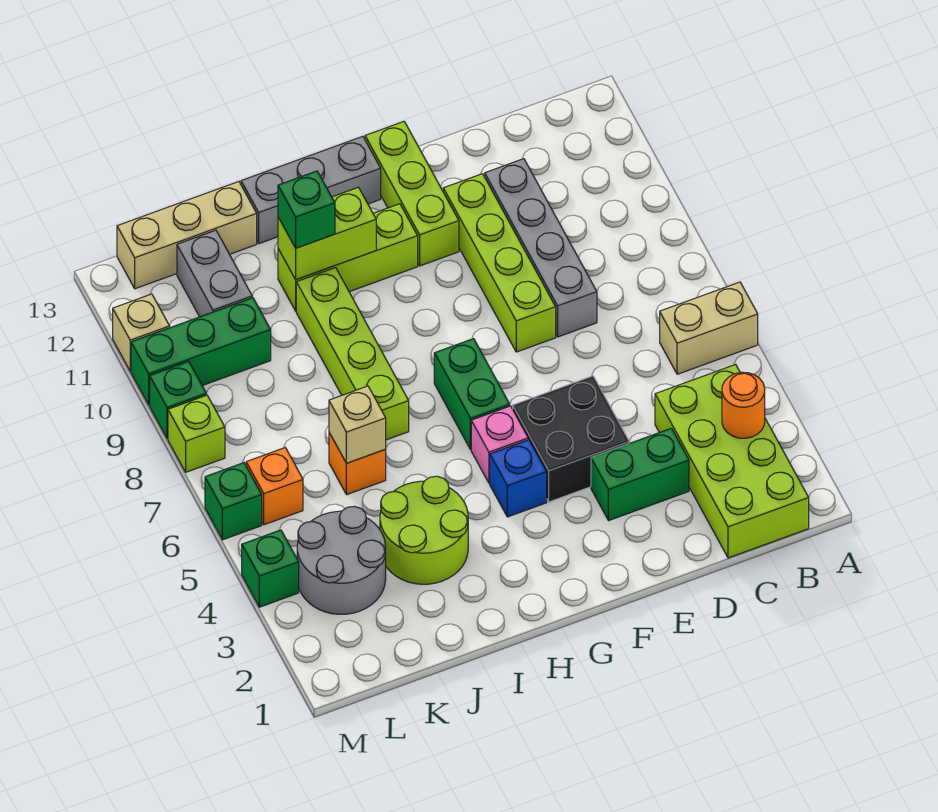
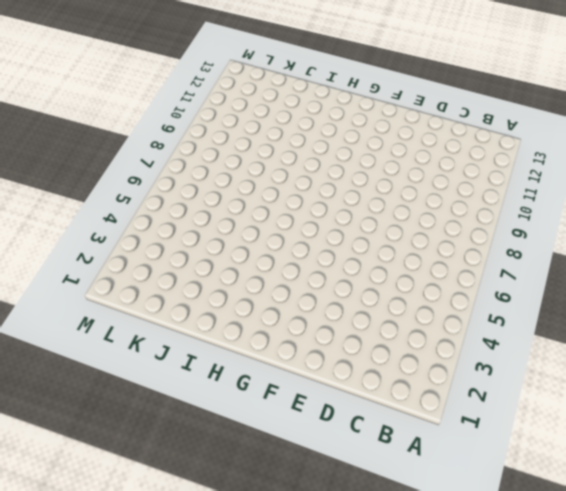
none -> tan brick A6:B6 level 1
none -> lime brick B1:C4 level 1
none -> green brick D3:E3 level 1

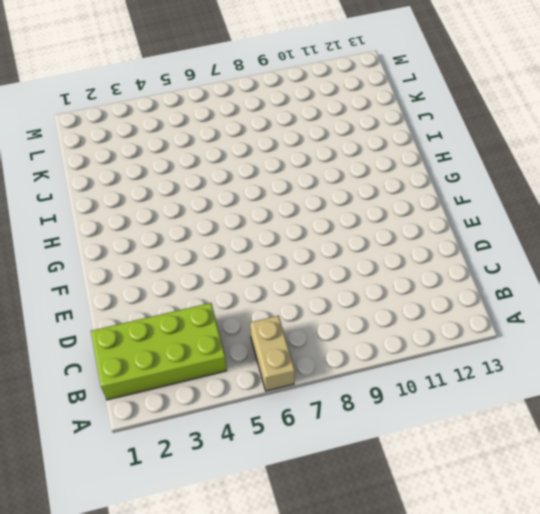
none -> green brick D3:E3 level 1
none -> grey brick D8:D11 level 1
none -> black brick E4:F5 level 1

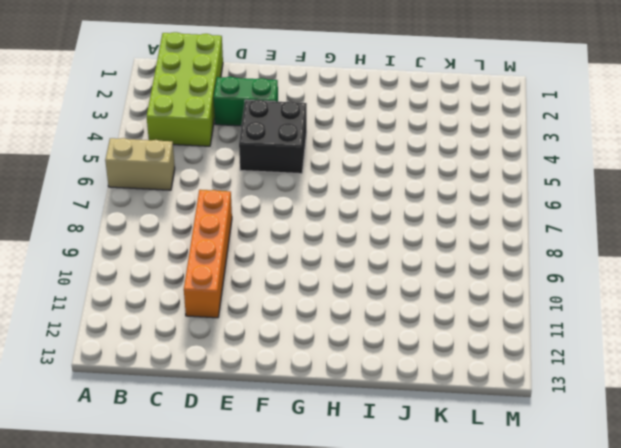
orange brick D8:D11 level 1 -> grey brick D8:D11 level 1
none -> lime brick E8:E11 level 1
none -> lime brick F11:F13 level 1
none -> blue brick G4 level 1

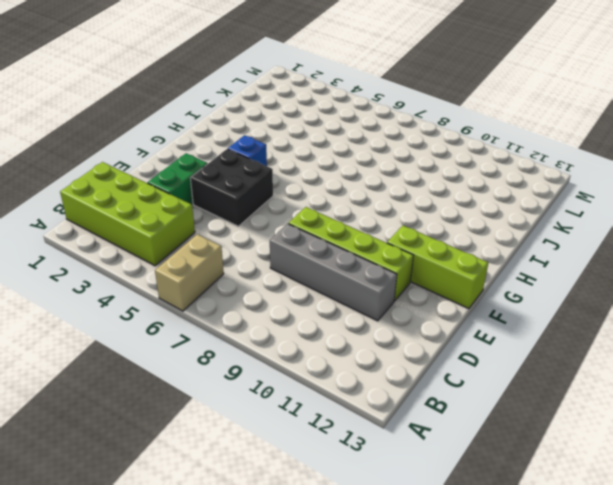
none -> pink brick G5 level 1
none -> green brick G6:G7 level 1
none -> lime brick G11:I11 level 1

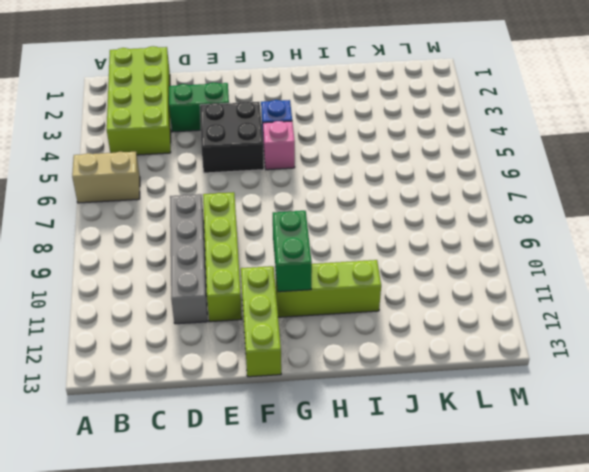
green brick G10:G11 level 2 -> green brick G6:G7 level 1
none -> grey brick G13:I13 level 1
none -> lime round brick I3:J4 level 1
none -> lime brick I7:I10 level 1

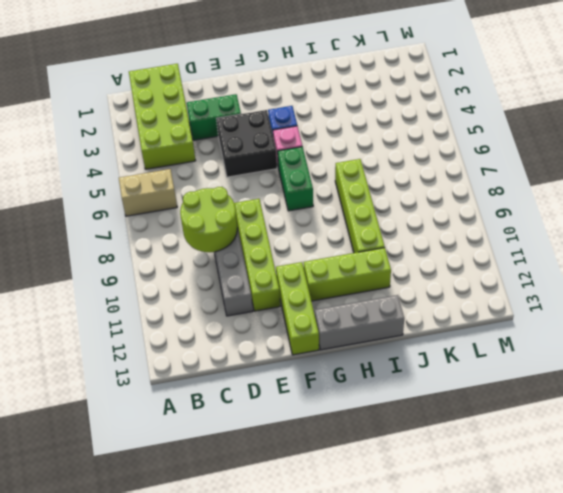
lime round brick C8:D9 level 2 -> lime round brick I3:J4 level 1
none -> orange brick J6 level 1
none -> tan brick J13:L13 level 1
none -> grey round brick K3:L4 level 1

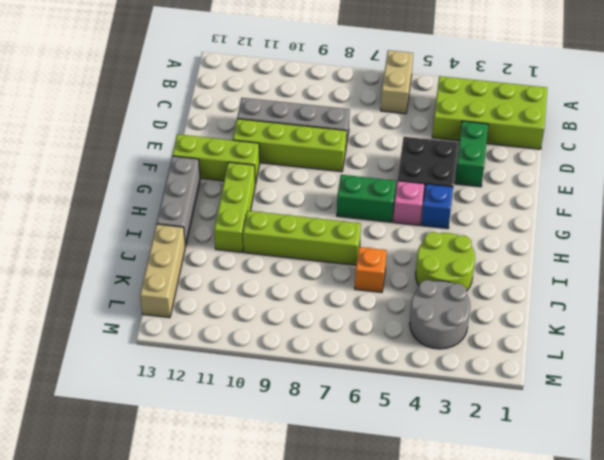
none -> green brick K10:M10 level 1
none -> grey brick K11:K12 level 1
none -> orange brick L6 level 1

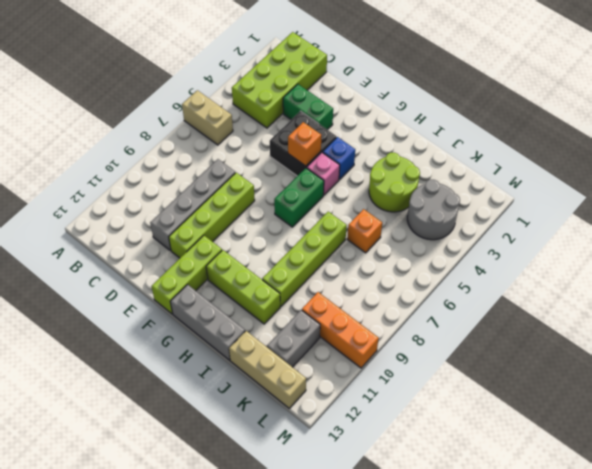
orange brick F5 level 2 -> orange brick L6 level 1
orange brick K10:M10 level 1 -> green brick K10:M10 level 1
none -> green brick M4 level 1
none -> green brick M6 level 1
none -> lime brick M8 level 1

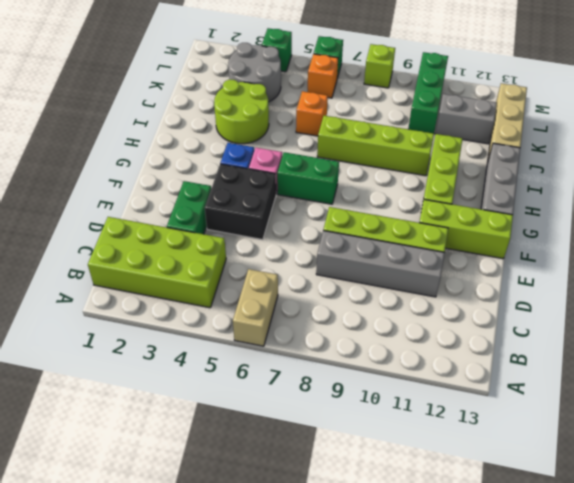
none -> green brick M9 level 1
none -> tan brick M11 level 1
none -> orange round brick B3 level 2

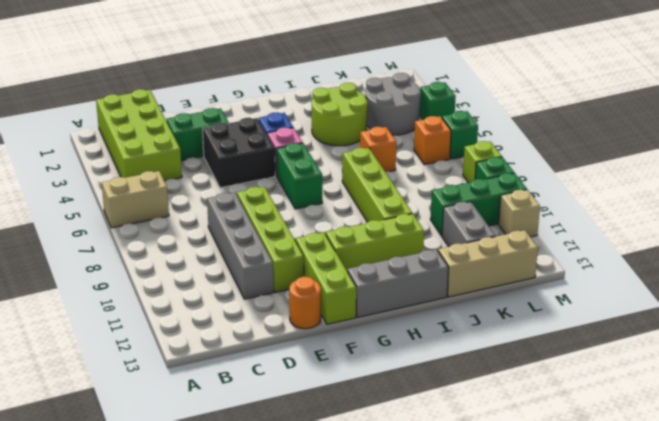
orange round brick E13 level 1 -> orange round brick B3 level 2
none -> lime brick H11:I11 level 2
none -> tan brick J6 level 2
none -> green brick I11 level 3

